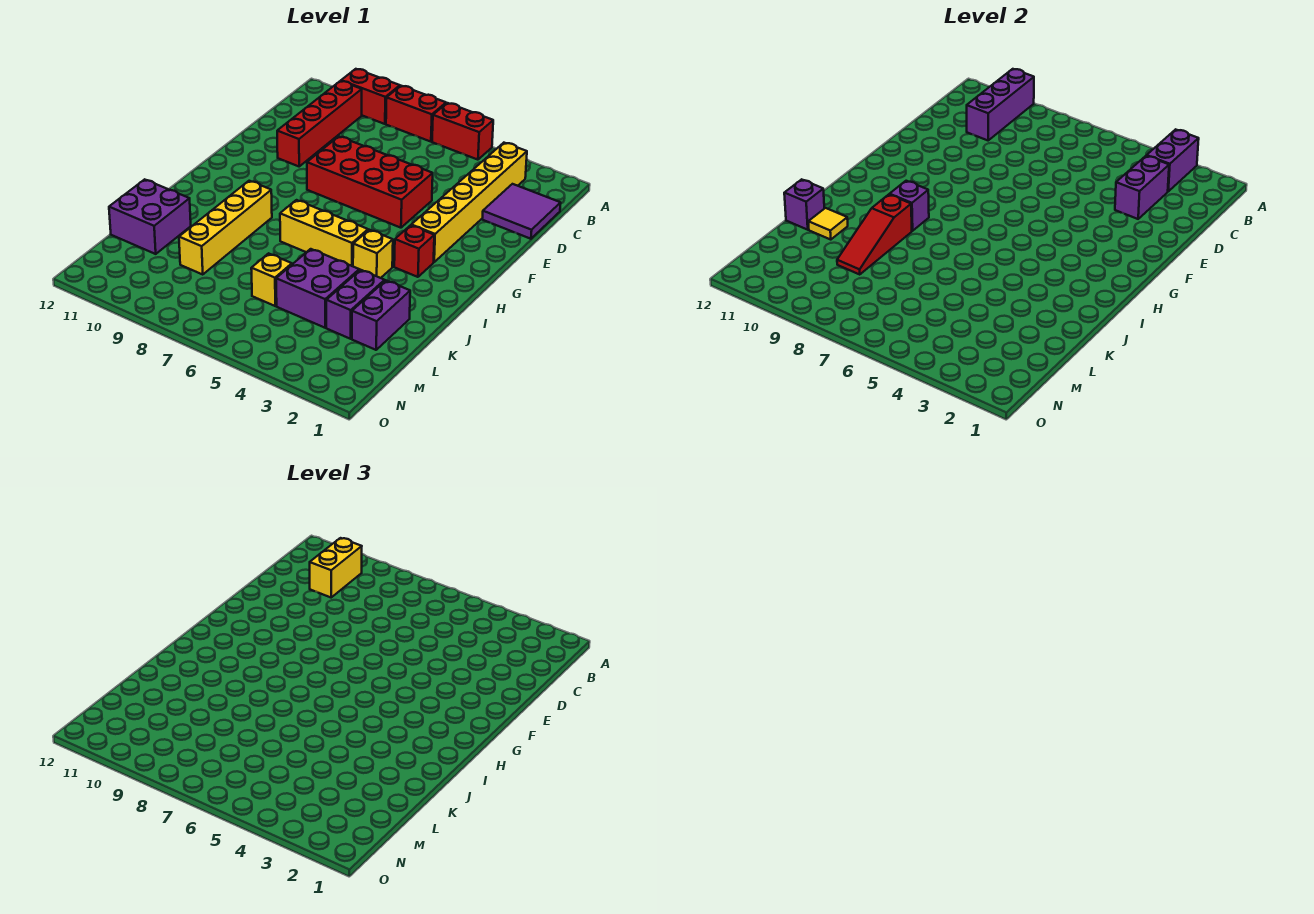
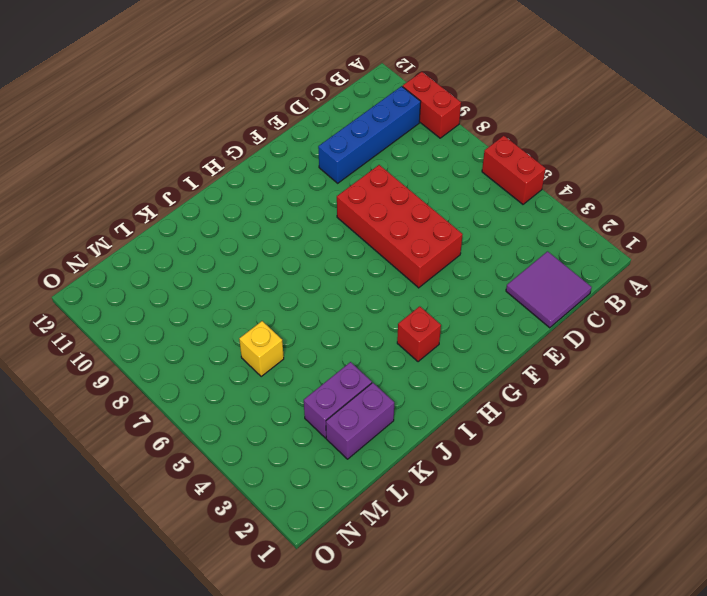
blue brick B10:E10 level 1 -> red brick B10:E10 level 1
none -> red brick A7:A8 level 1
none -> yellow brick B3:G3 level 1
none -> yellow brick I4 level 1

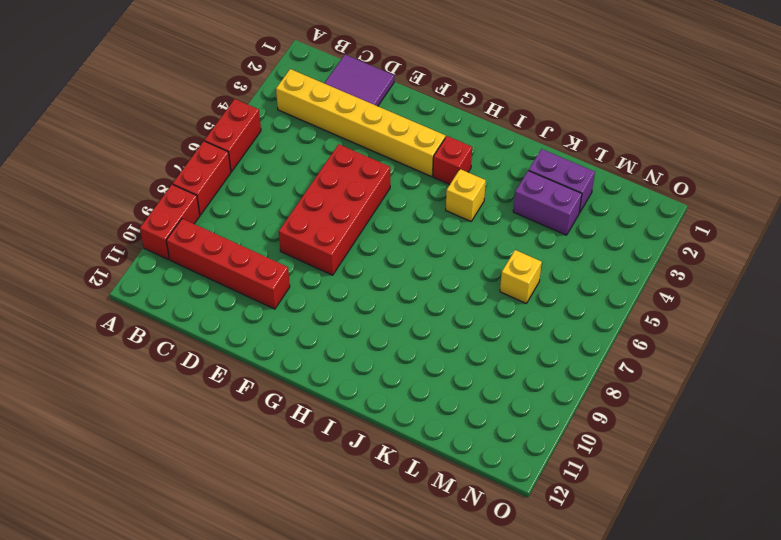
none -> yellow brick I5:I7 level 1
none -> yellow brick I9:L9 level 1
none -> purple brick K4:L5 level 1

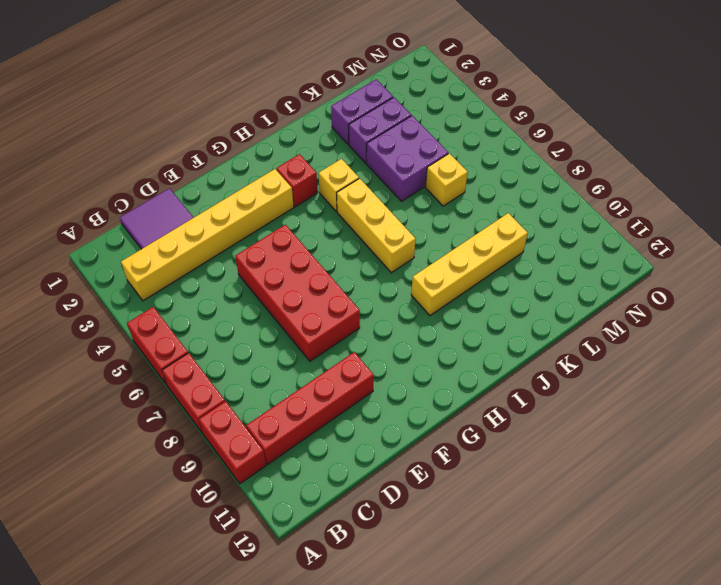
none -> purple brick K11:L12 level 1
none -> purple brick A3:B3 level 2
none -> purple brick A10:C10 level 2

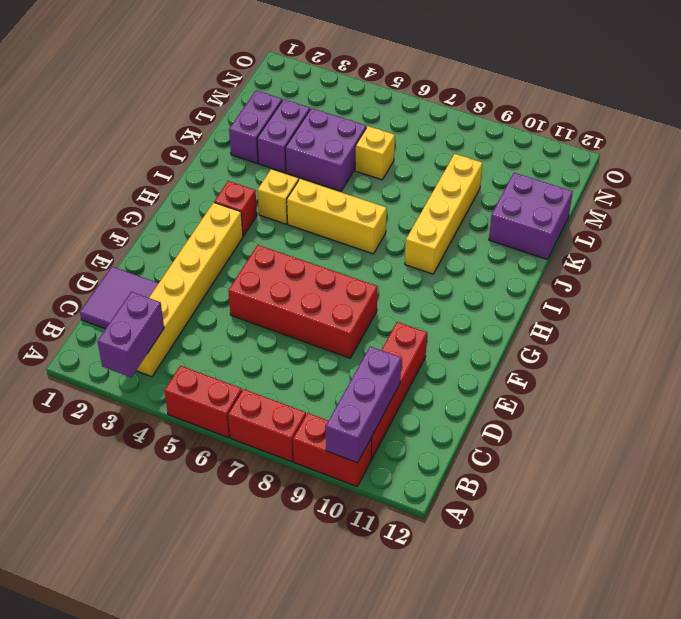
none -> purple brick C3:D3 level 2
none -> purple brick I9 level 2
none -> red slope J9:L9 level 2 top J

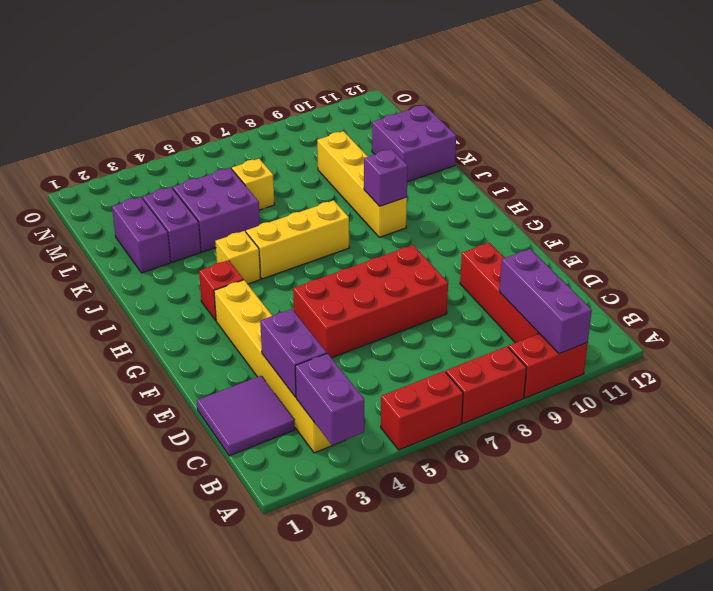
none -> red slope J9:L9 level 2 top J
none -> yellow tile K11 level 2
none -> purple brick K12 level 2

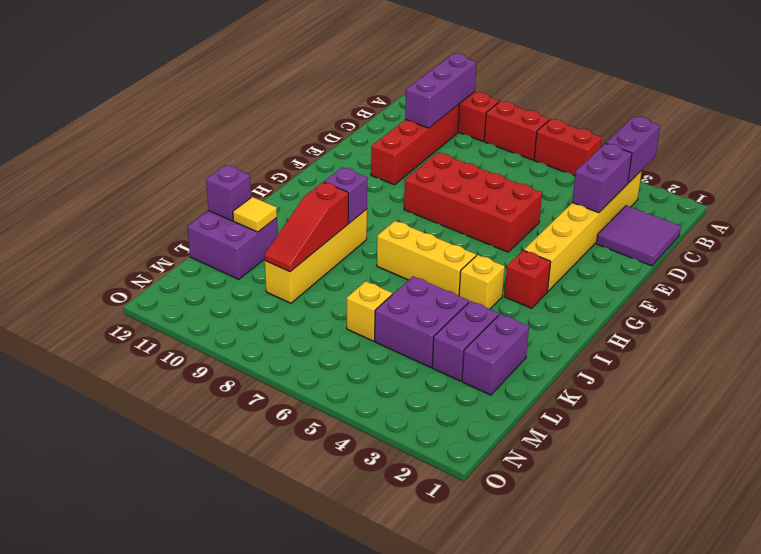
none -> yellow brick B10:C10 level 3

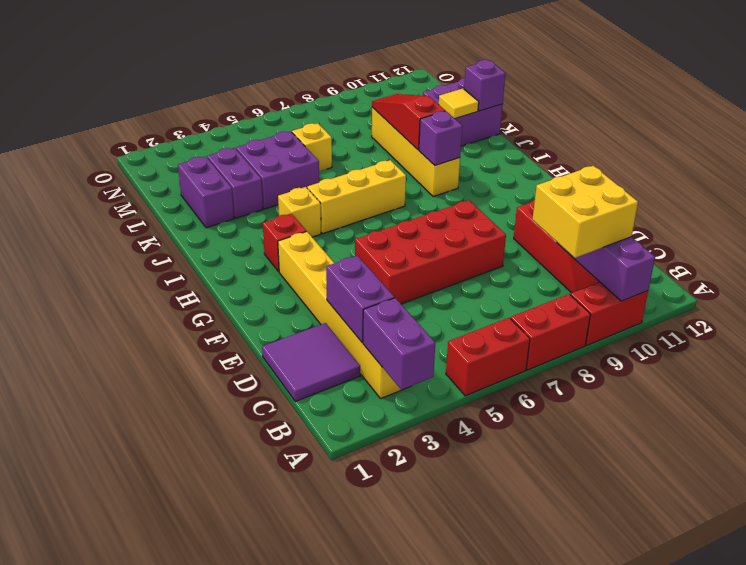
yellow brick B9:C10 level 3 -> yellow brick B10:C10 level 3

